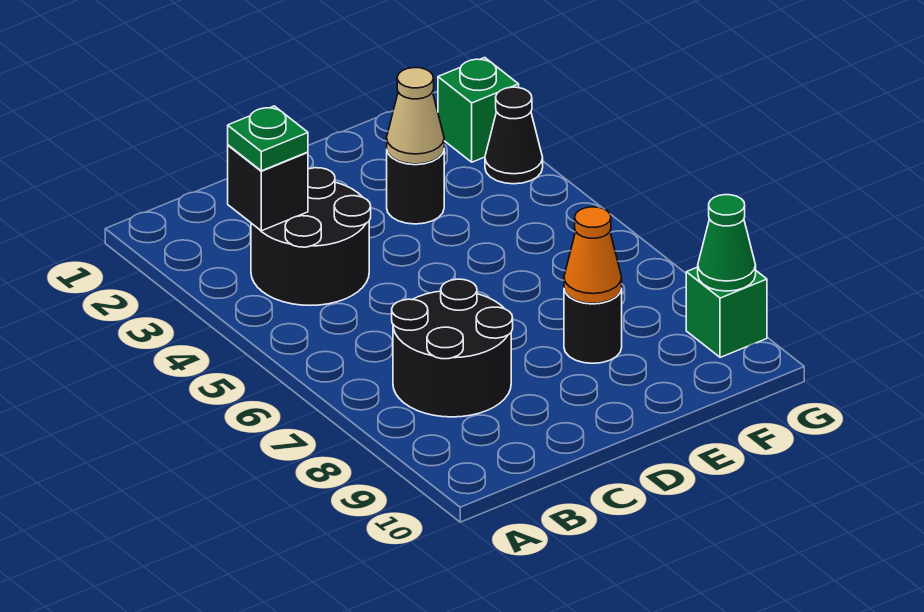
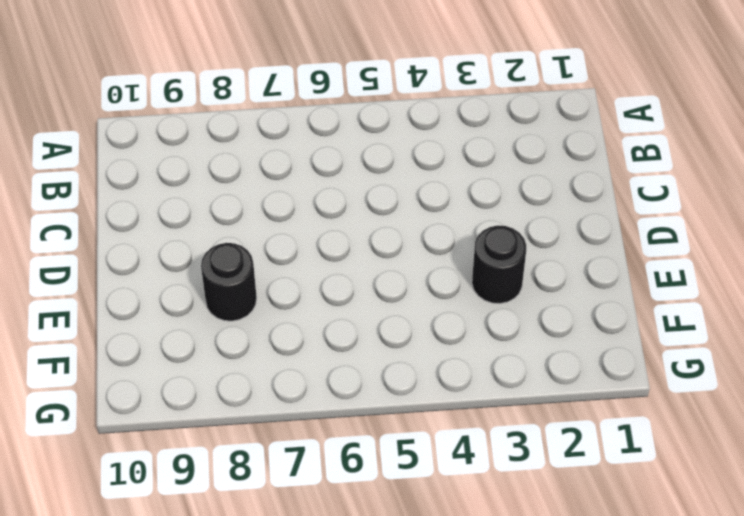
none -> black round brick B3:C4 level 1
none -> black round brick B7:C8 level 1
none -> green brick G2 level 1

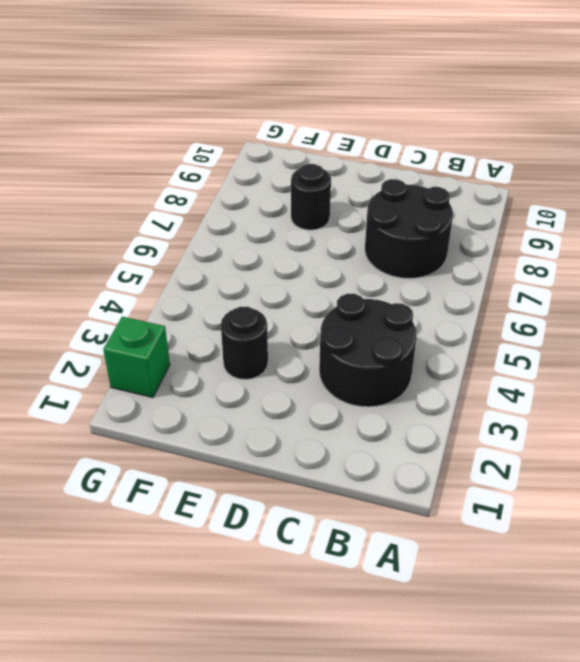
none -> black cone G3 level 1
none -> green brick G9 level 1
none -> black brick B3 level 2

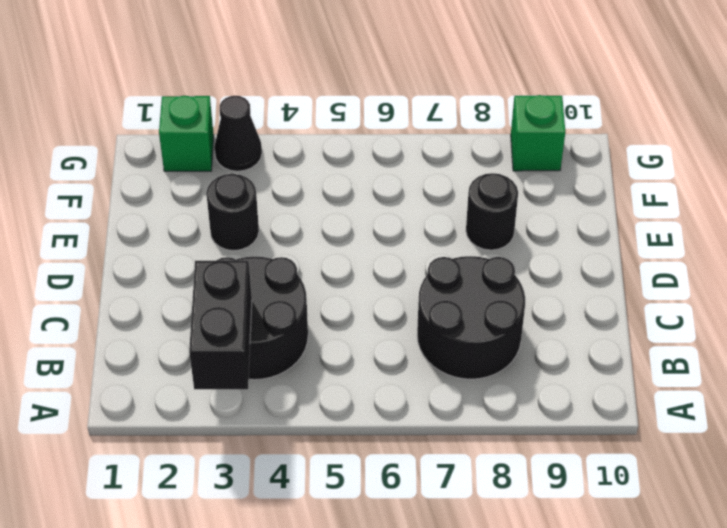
black brick A3:B3 level 2 -> black brick B3 level 2
none -> tan cone E3 level 2
none -> orange cone E8 level 2
none -> green cone G9 level 2

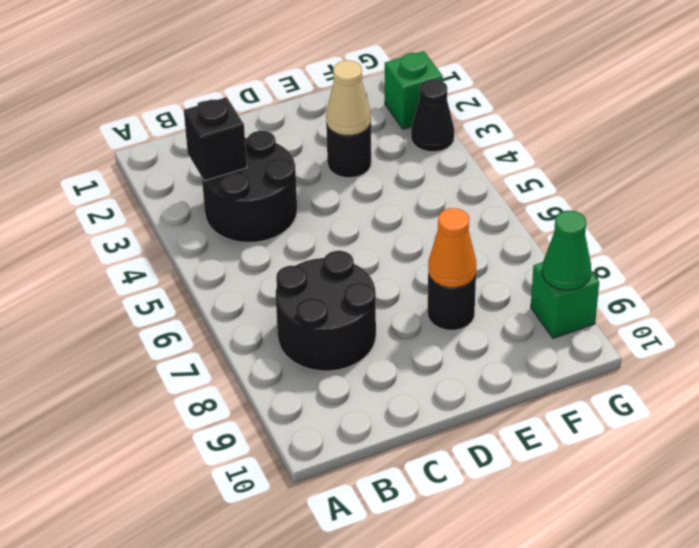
none -> green plate B3 level 3

